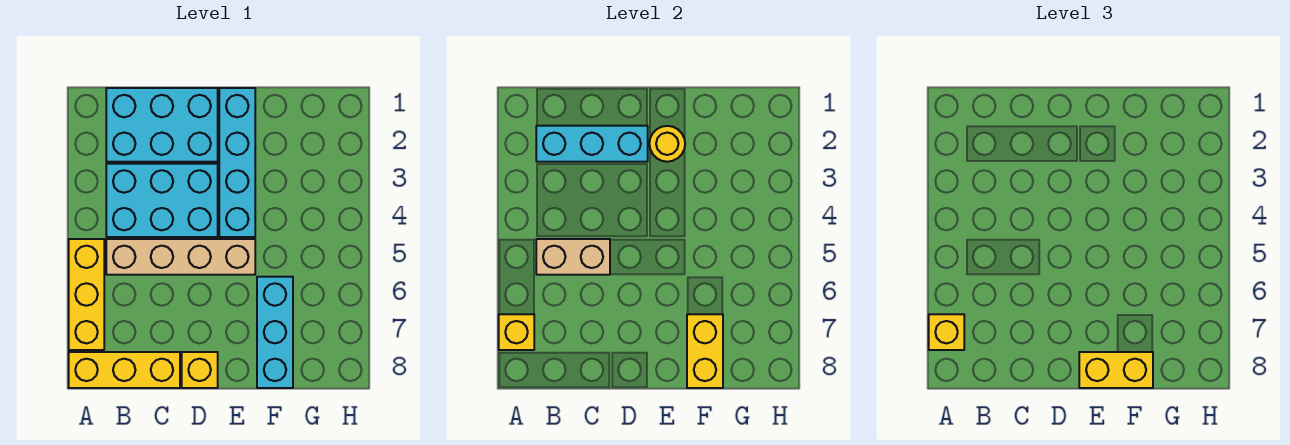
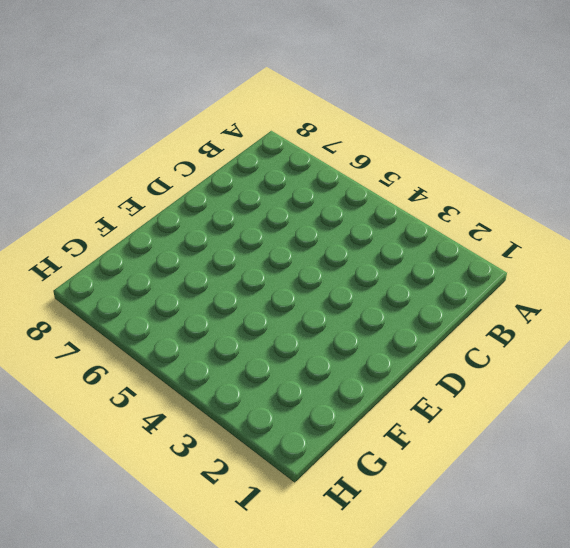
none -> yellow brick A5:A7 level 1
none -> yellow brick A8:C8 level 1
none -> cyan brick B1:D2 level 1

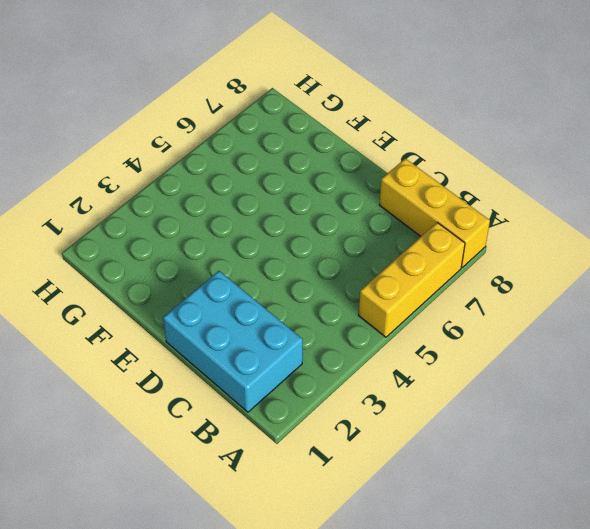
none -> cyan brick B3:D4 level 1
none -> tan brick B5:E5 level 1
none -> yellow brick D8 level 1

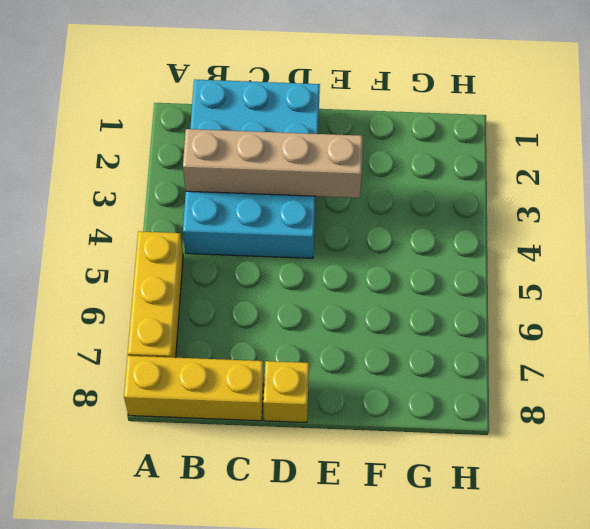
tan brick B3:E3 level 2 -> tan brick B5:E5 level 1
none -> cyan brick E1:E4 level 1
none -> cyan brick F6:F8 level 1
none -> yellow brick A7 level 2

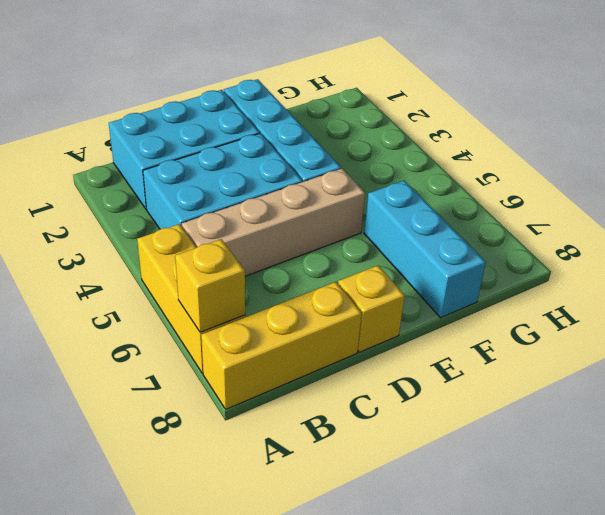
none -> cyan brick B2:D2 level 2
none -> tan brick B5:C5 level 2
none -> yellow round brick E2 level 2

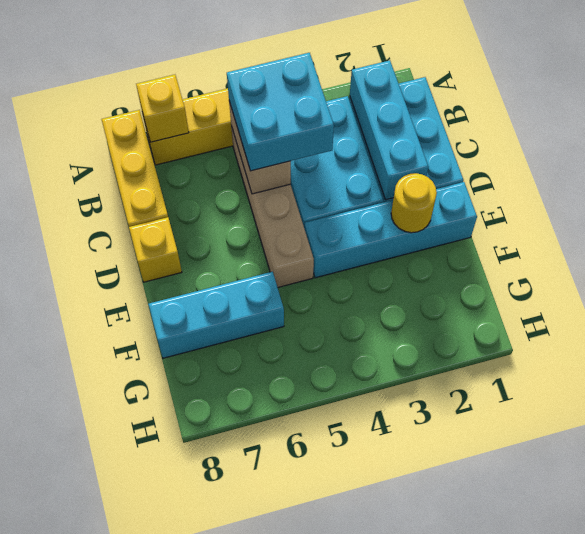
cyan brick B4:C5 level 3 -> none
none -> yellow brick F7:F8 level 2
none -> yellow brick A7 level 3
none -> yellow brick E8:F8 level 3

